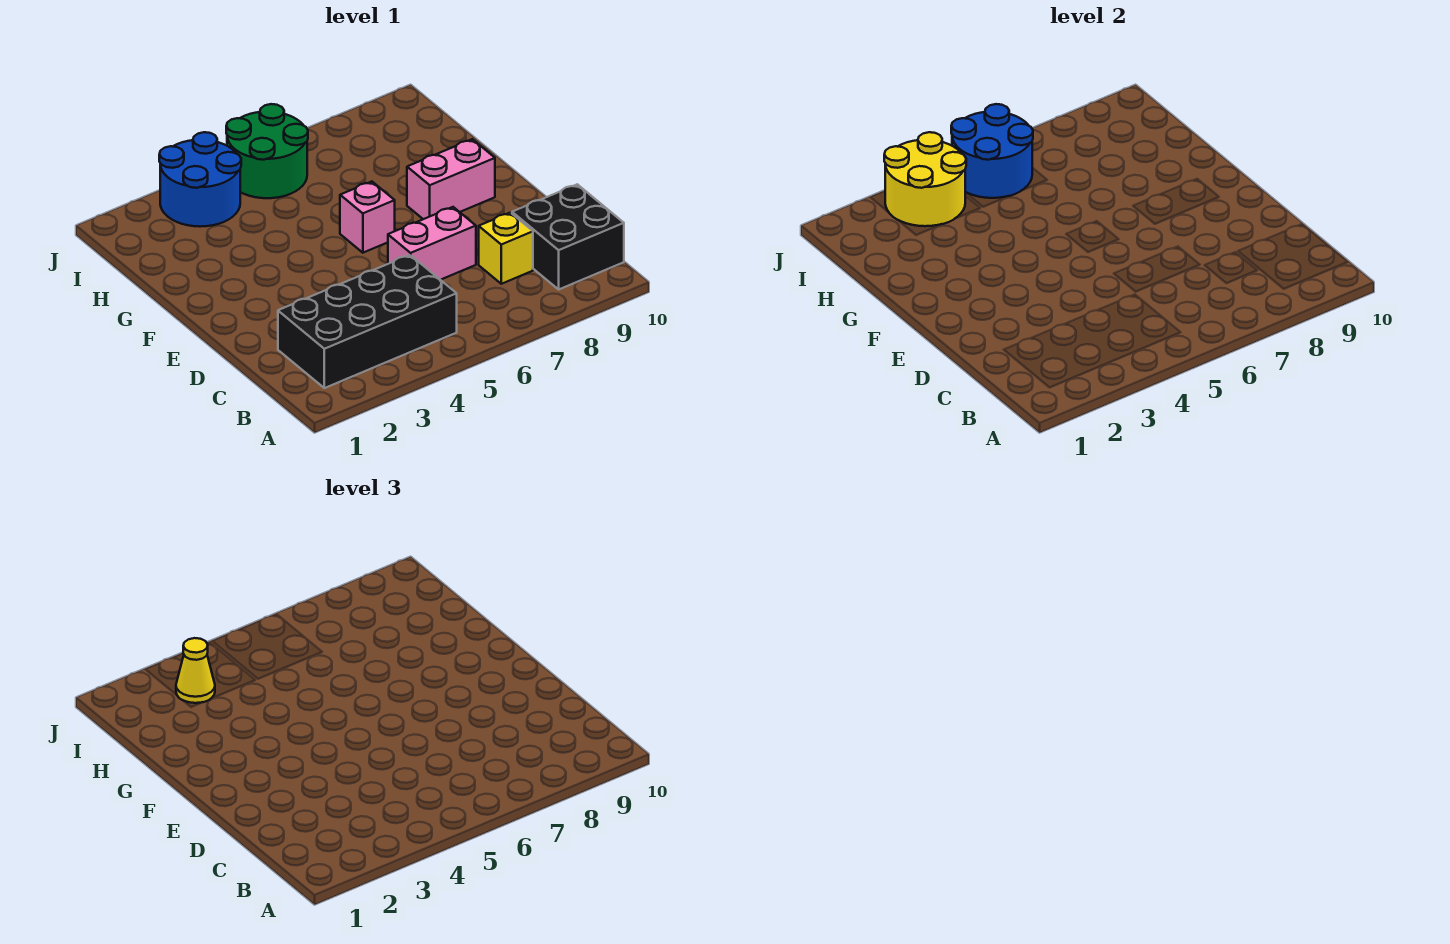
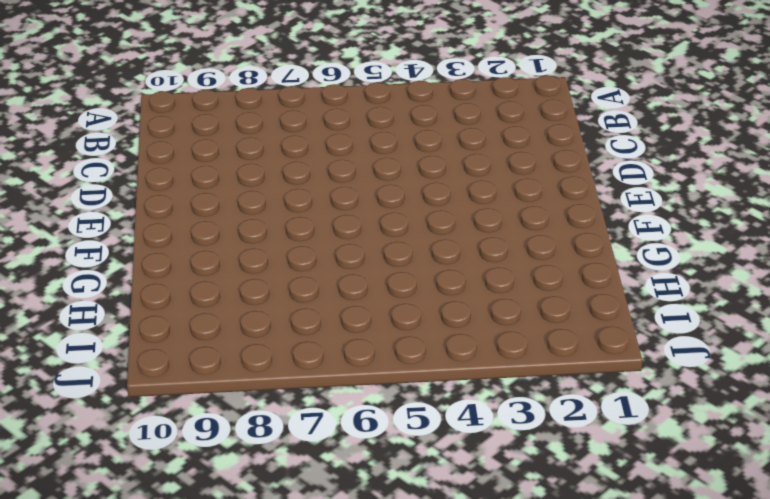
none -> black brick B2:C5 level 1
none -> black brick B9:C10 level 1

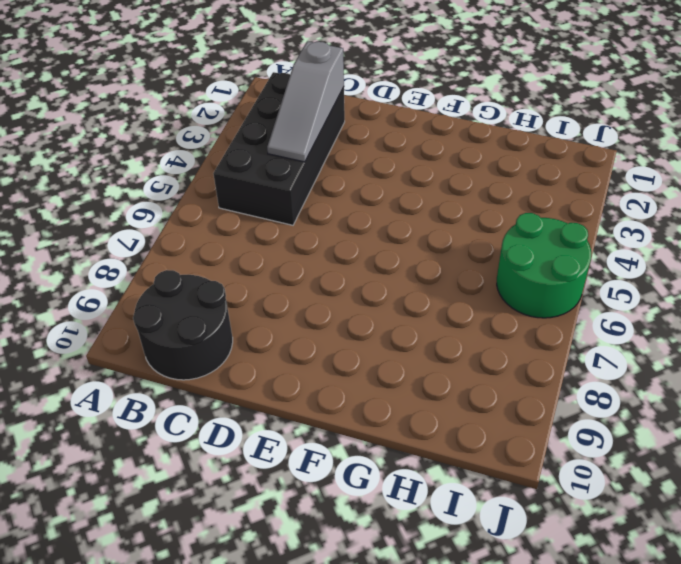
black round brick B9:C10 level 1 -> black brick B9:C10 level 1
grey slope C2:C4 level 2 top 2 -> none
none -> yellow brick C8 level 1
none -> pink brick D6:D7 level 1

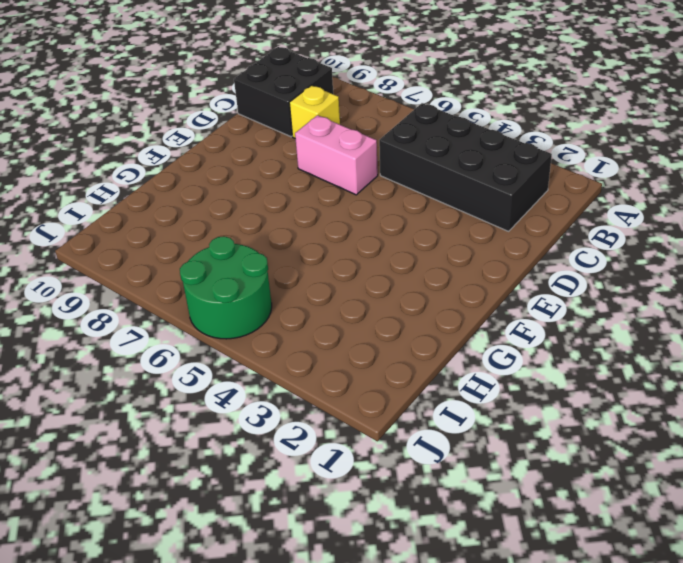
none -> pink brick F6 level 1
none -> pink brick F8:F9 level 1

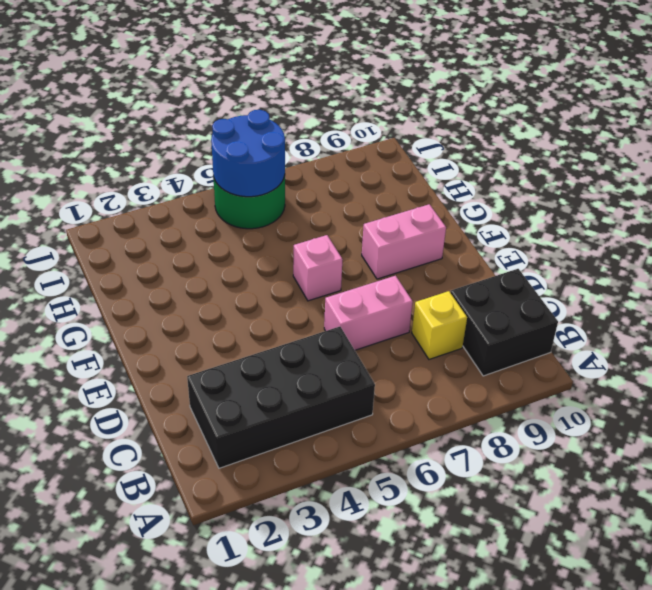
none -> blue round brick I3:J4 level 1
none -> yellow round brick I3:J4 level 2

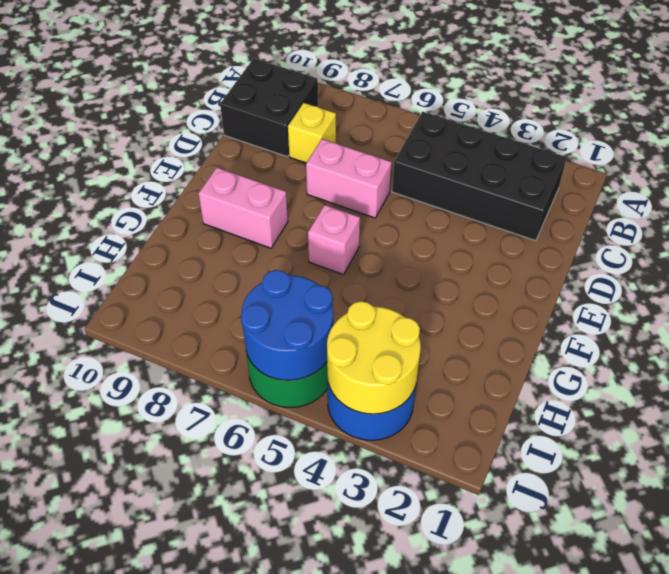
none -> yellow cone I3 level 3

